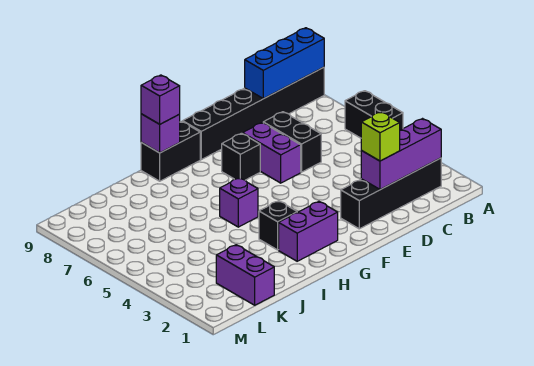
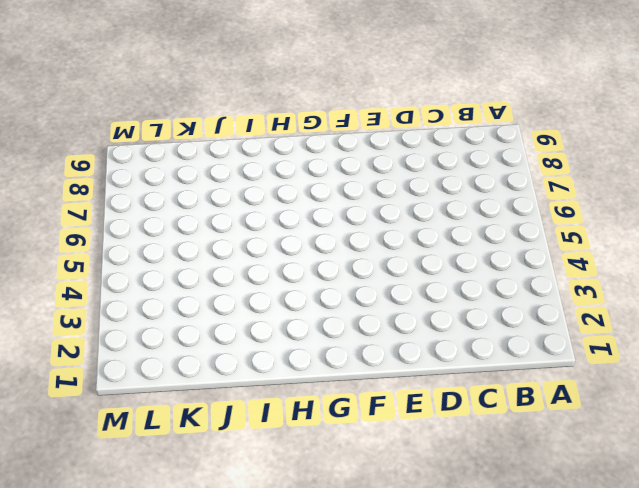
none -> black brick A5:A6 level 1
none -> black brick A9:F9 level 1
none -> black brick B2:E2 level 1

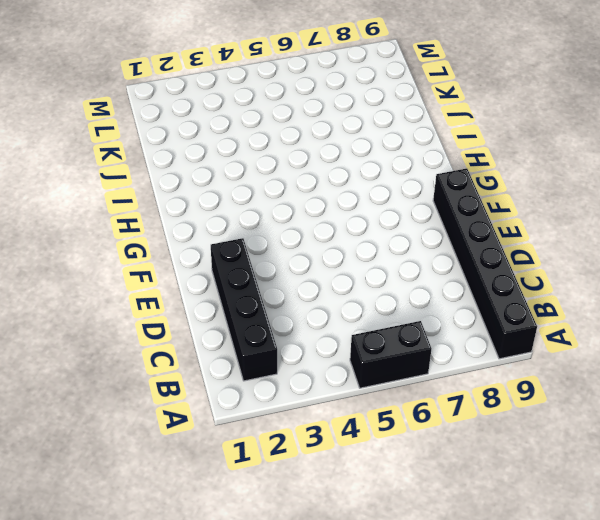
none -> black brick D6:D7 level 1
none -> purple brick E6:E7 level 1
none -> black brick F7 level 1

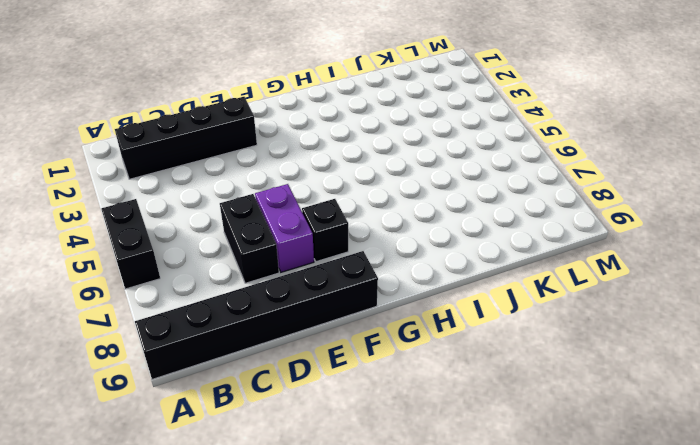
none -> purple brick G2:H2 level 1
none -> black brick G9:H9 level 1
none -> black brick H3 level 1

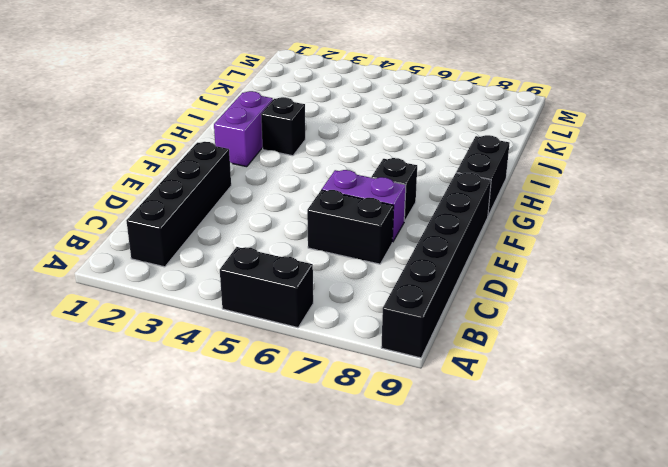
none -> purple brick H5 level 1
none -> purple brick K1:K2 level 1
none -> blue brick A9:C9 level 2

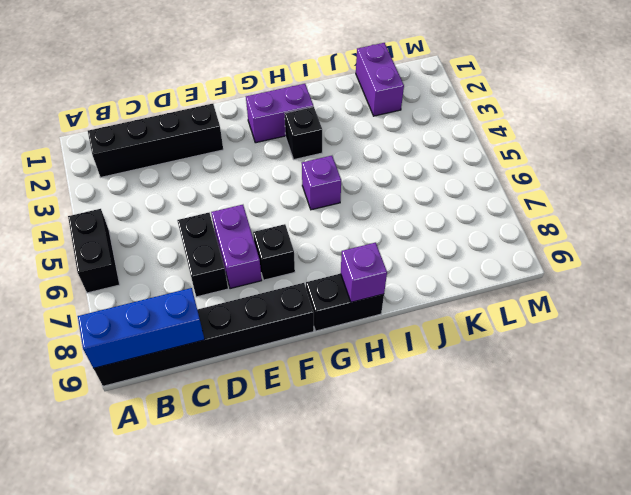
none -> purple brick B2:D2 level 2
none -> lime brick D2 level 3
none -> purple brick H9 level 3

